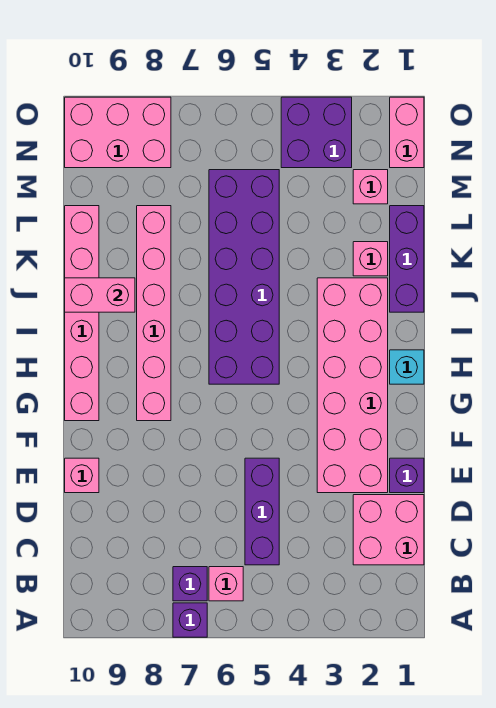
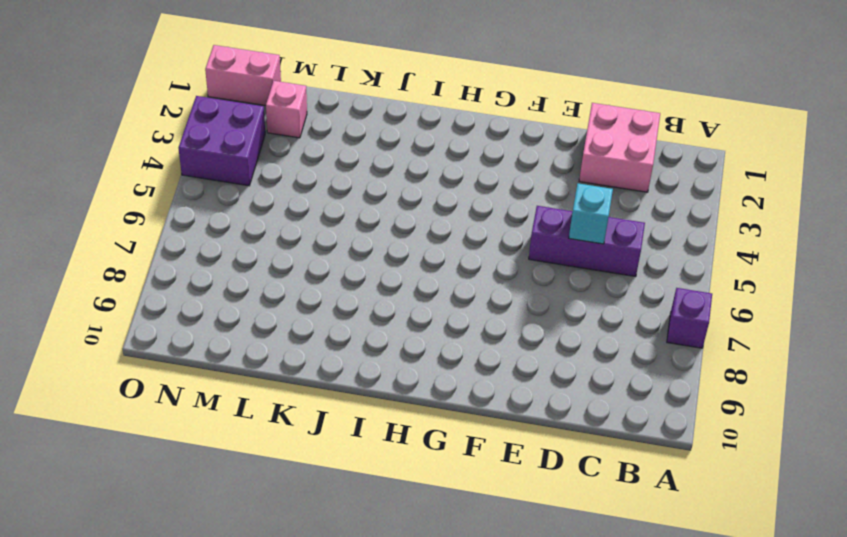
cyan brick D5 level 2 -> cyan brick H1 level 1
none -> pink brick B6 level 1
none -> purple brick B7 level 1
none -> purple brick E1 level 1

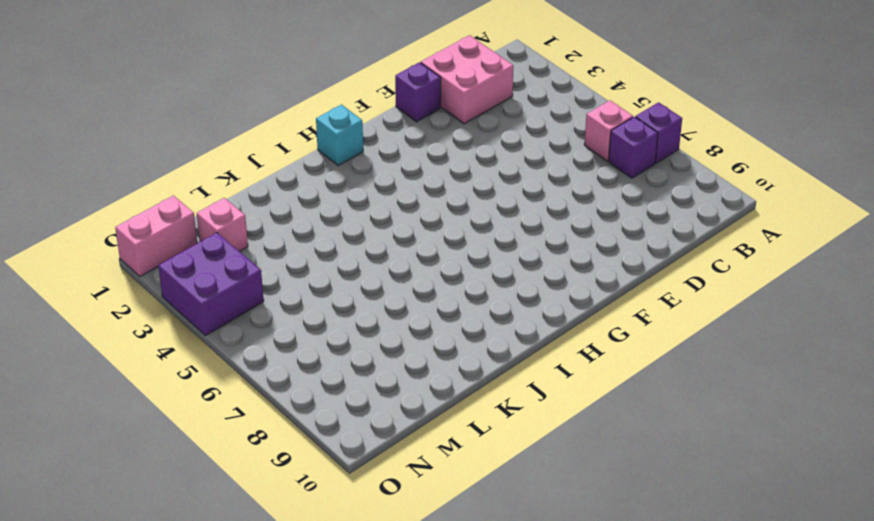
none -> purple brick C5:E5 level 1
none -> pink brick E2:J3 level 1
none -> pink brick E10 level 1

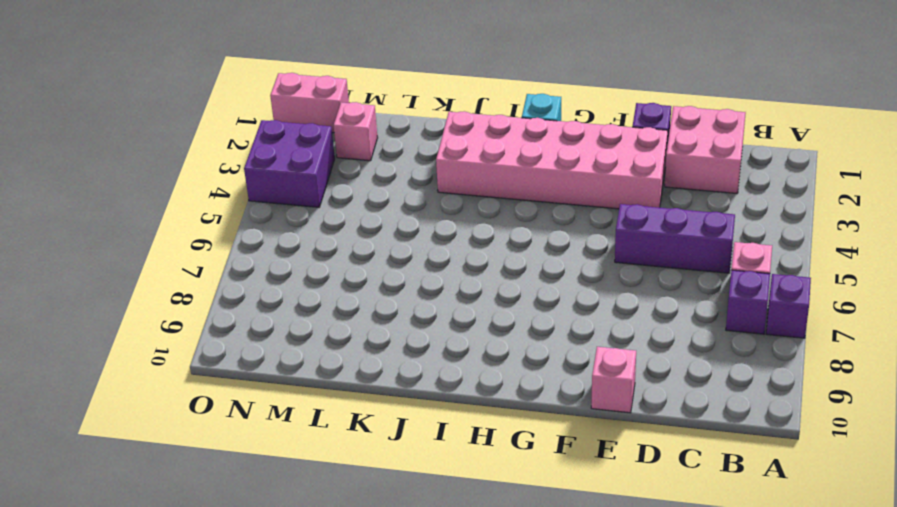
none -> pink brick G8:L8 level 1
none -> pink brick G10:L10 level 1
none -> purple brick H5:M6 level 1

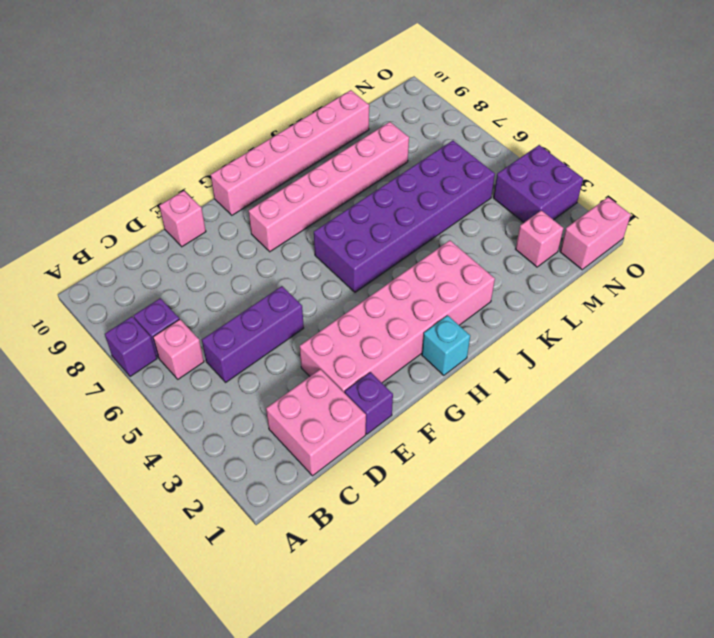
none -> purple brick J1:L1 level 1
none -> pink brick K2 level 1
none -> pink brick N8:O10 level 1

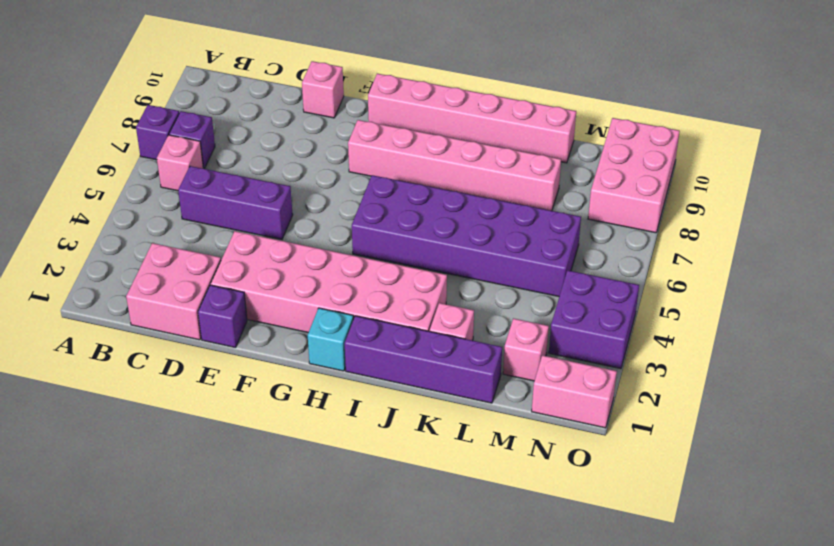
purple brick I1:L1 level 1 -> purple brick J1:L1 level 1
none -> pink brick J9:J10 level 2

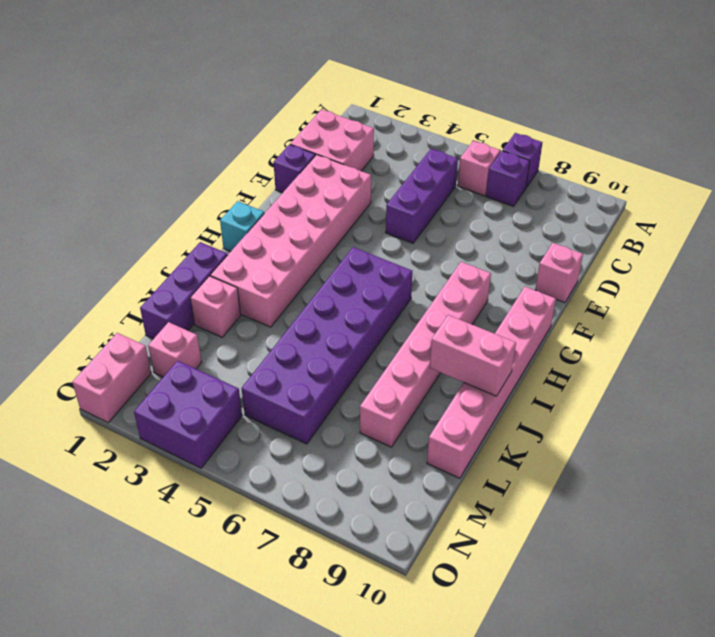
none -> pink brick N8:O10 level 1

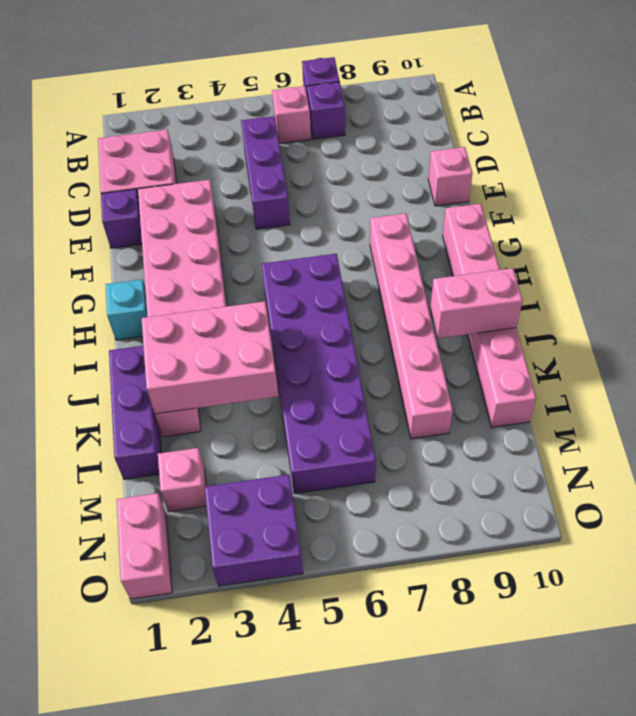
pink brick J2:K4 level 2 -> pink brick N8:O10 level 1

